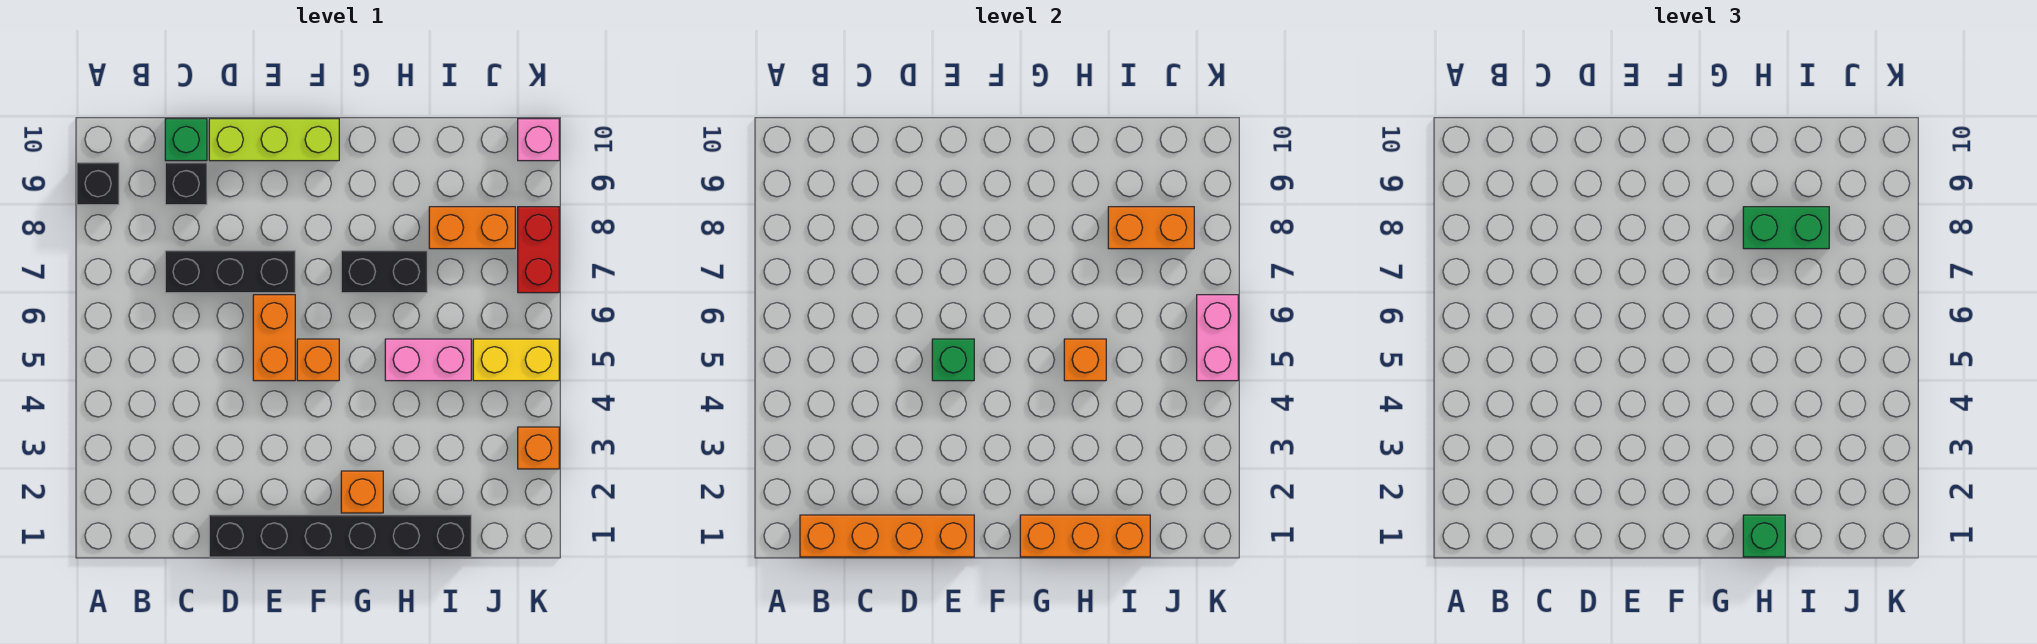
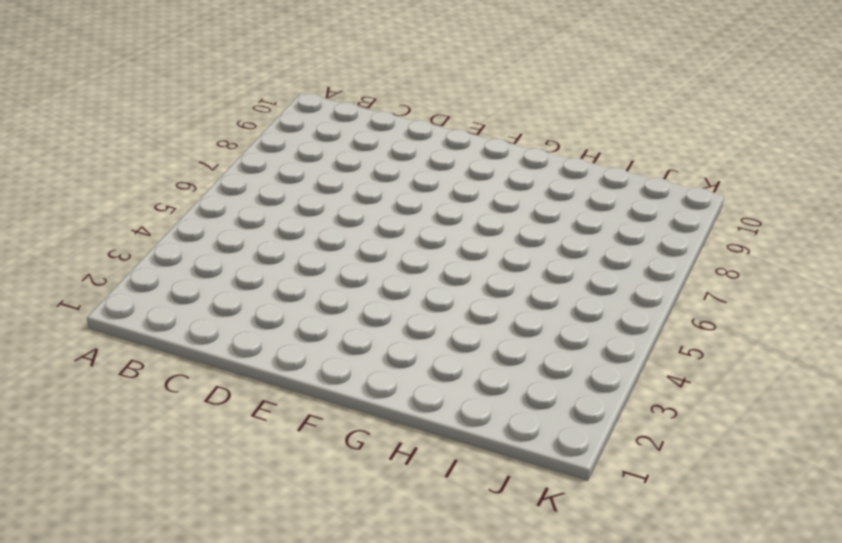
none -> black brick A9 level 1
none -> black brick C7:E7 level 1
none -> black brick C9 level 1

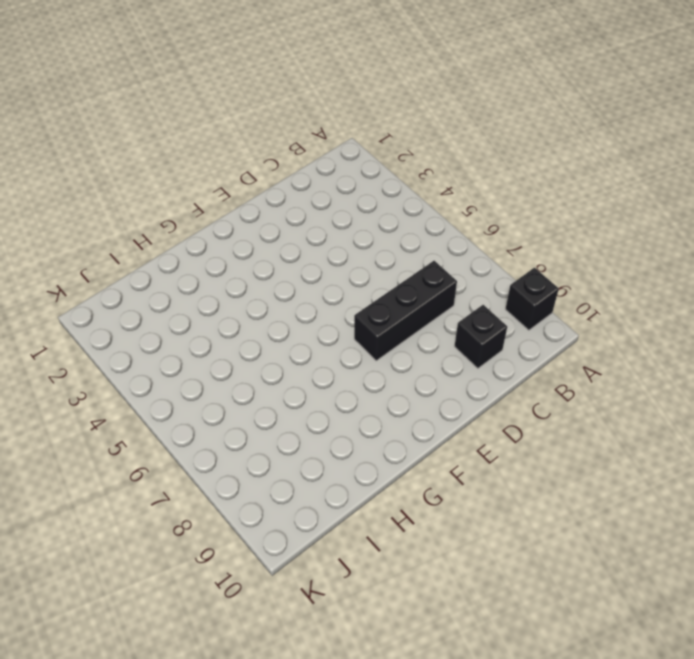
none -> green brick C10 level 1
none -> black brick D1:I1 level 1
none -> lime brick D10:F10 level 1

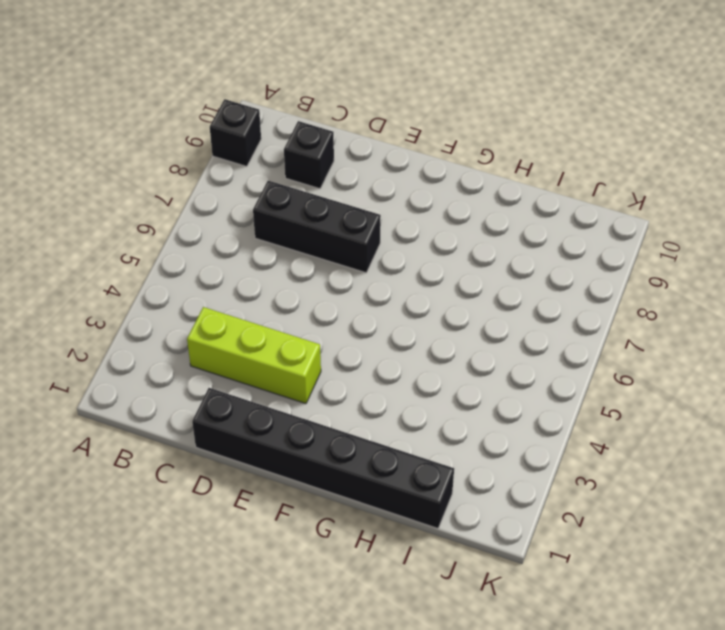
lime brick C3:E3 level 1 -> lime brick D10:F10 level 1
none -> green brick C10 level 1
none -> orange brick E5:E6 level 1
none -> orange brick F5 level 1

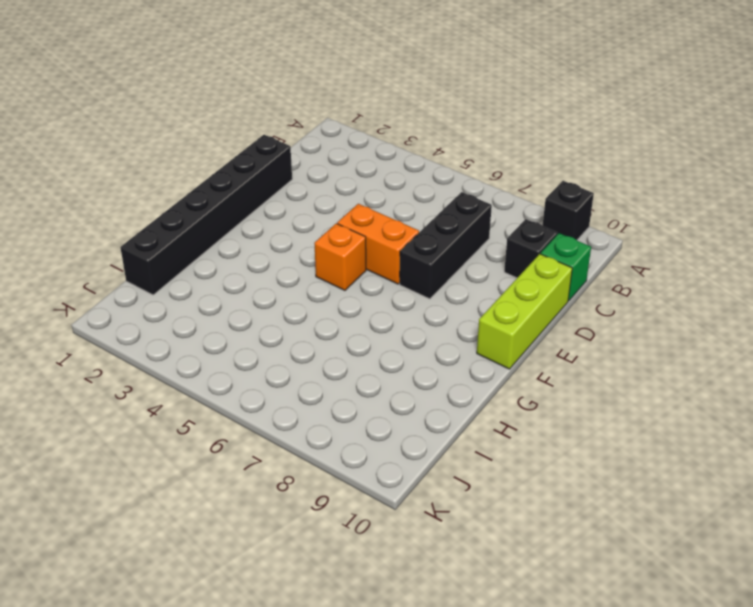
none -> orange brick G2 level 1
none -> black brick G7:H7 level 1
none -> pink brick H5:I5 level 1

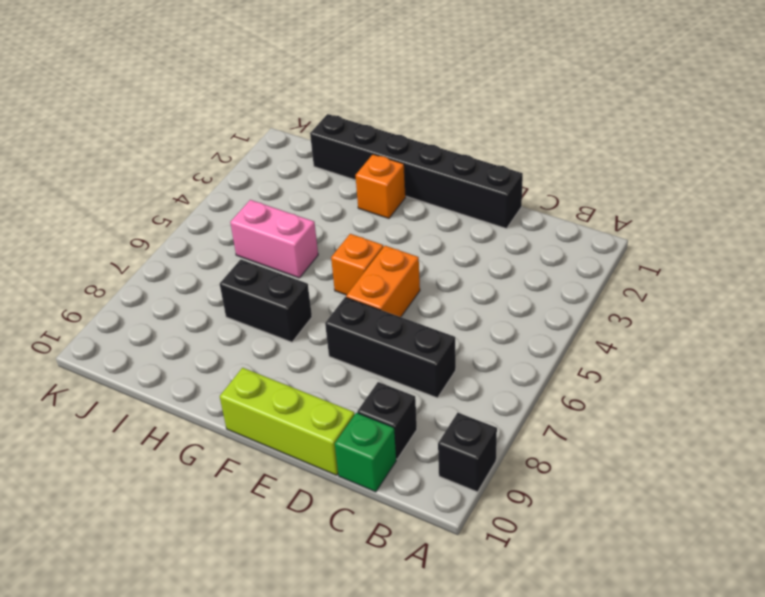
none -> orange brick I8:J8 level 1
none -> yellow brick J5:K5 level 1
none -> orange brick K3 level 1

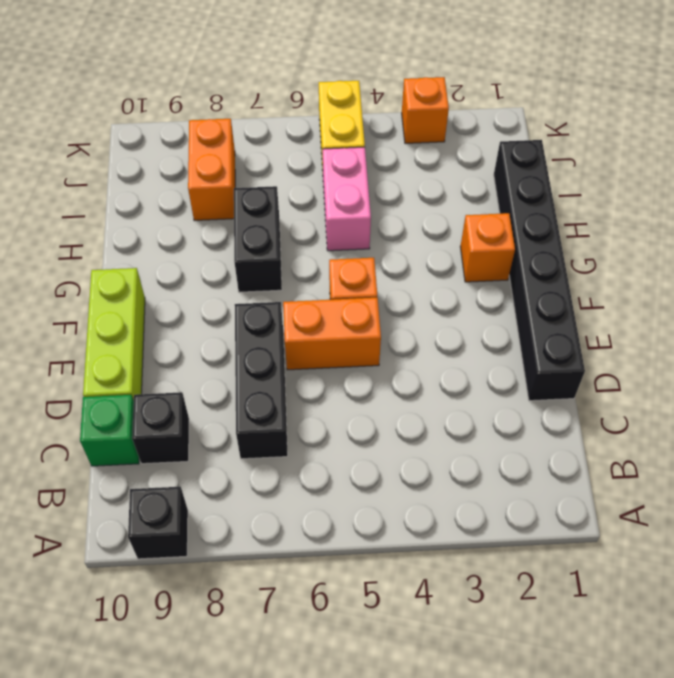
none -> red brick K7:K8 level 1
none -> pink brick K10 level 1
none -> orange brick B1:E1 level 2

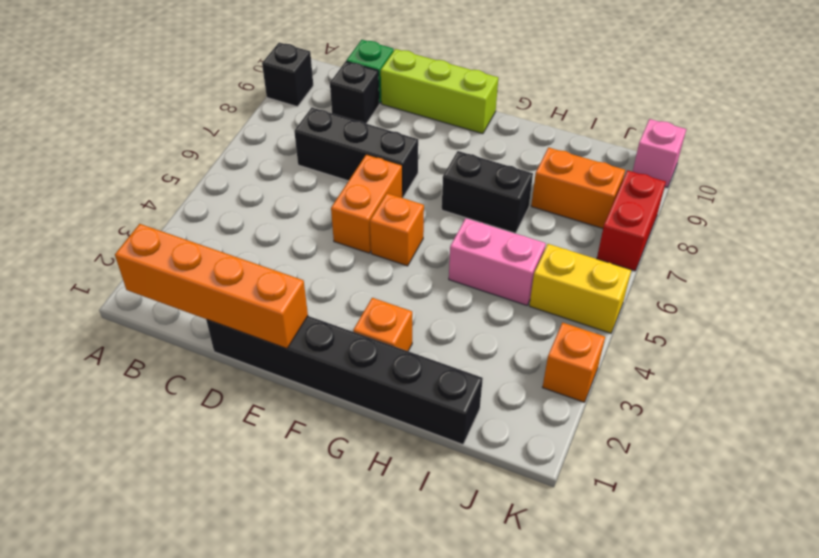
none -> green brick E5 level 2
none -> orange brick G1:I1 level 2
none -> orange brick H5 level 2

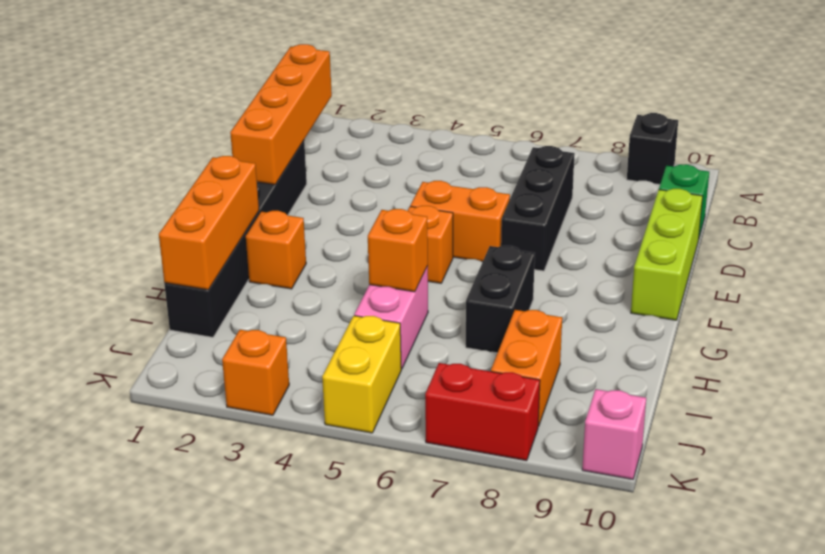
none -> black brick C9 level 1
none -> green brick E5 level 2
none -> orange brick I8:J8 level 2

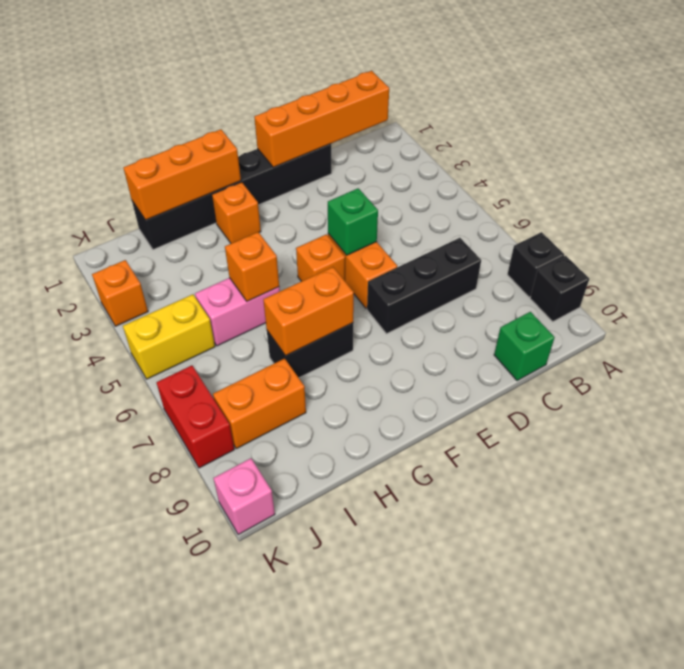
black brick A8 level 1 -> black brick C9 level 1
orange brick G7:H7 level 2 -> orange brick I8:J8 level 2
none -> lime brick D10:F10 level 1
none -> pink brick K5:K6 level 2
none -> green brick H1 level 3

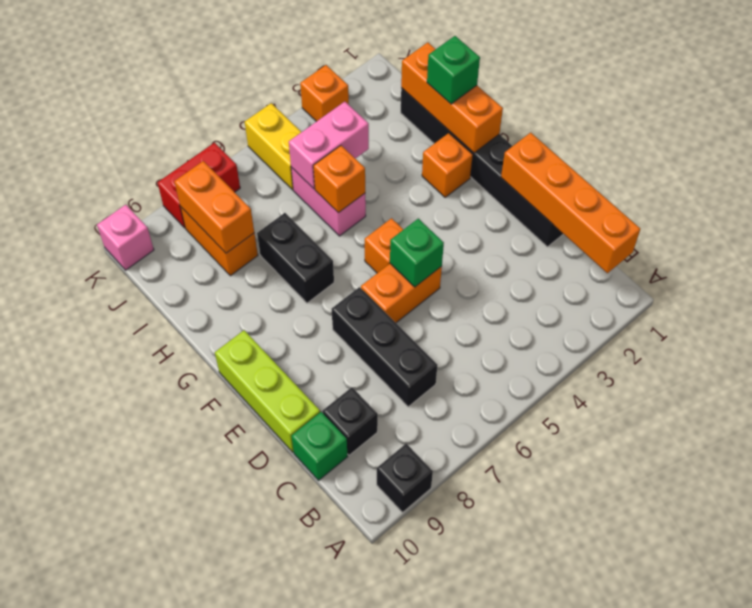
pink brick I4:I5 level 2 -> pink brick K5:K6 level 2
none -> green brick H8:I8 level 3

